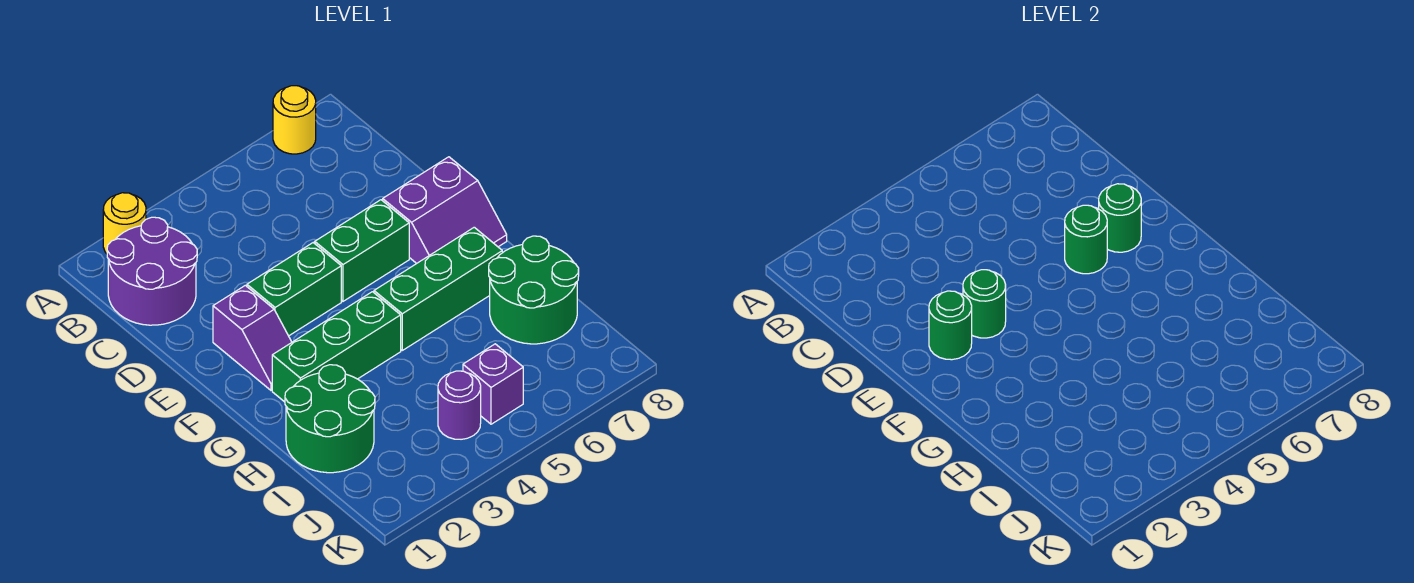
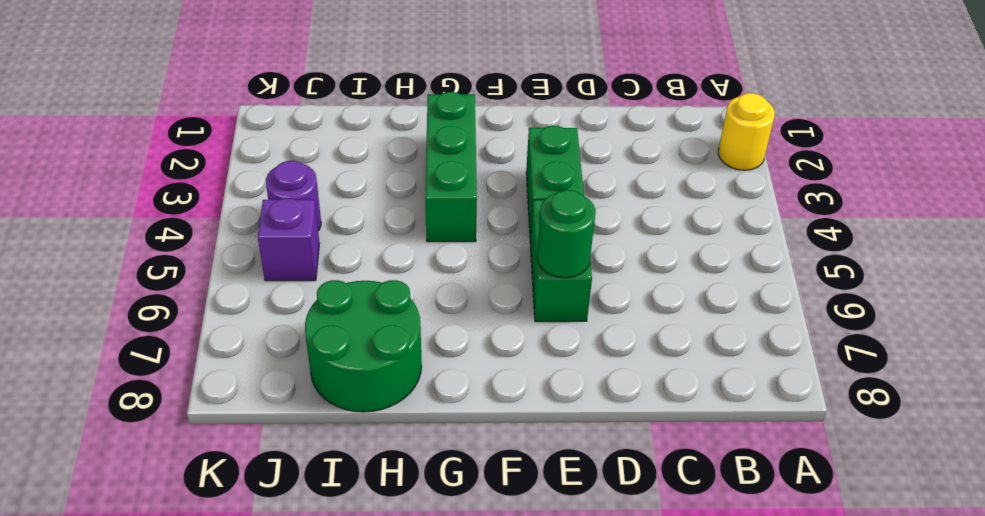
none -> yellow round brick A7 level 1
none -> purple round brick B1:C2 level 1
none -> purple slope E2:F2 level 1 top E

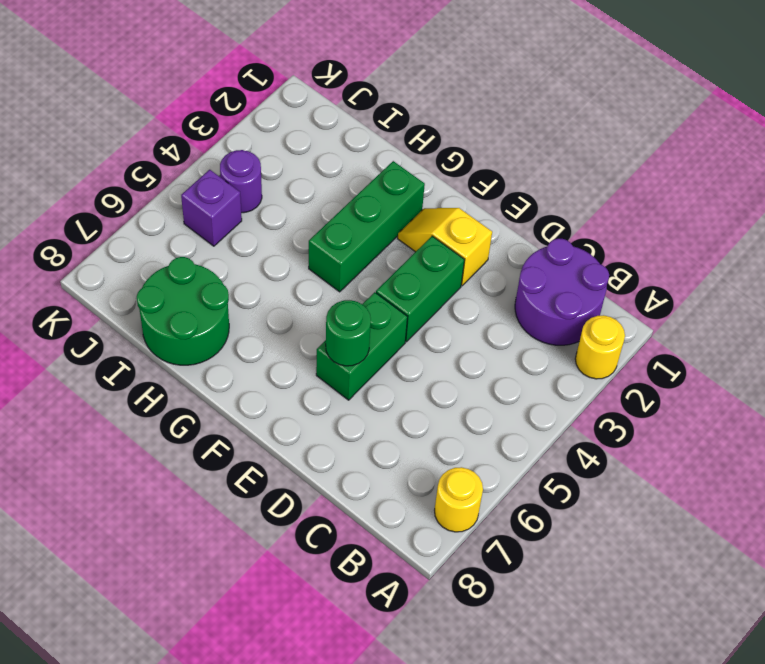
yellow slope E2:F2 level 1 top E -> purple slope E2:F2 level 1 top E
none -> purple slope E7:F8 level 1 top E
none -> green brick G5:G7 level 1
none -> green round brick H1:I2 level 1

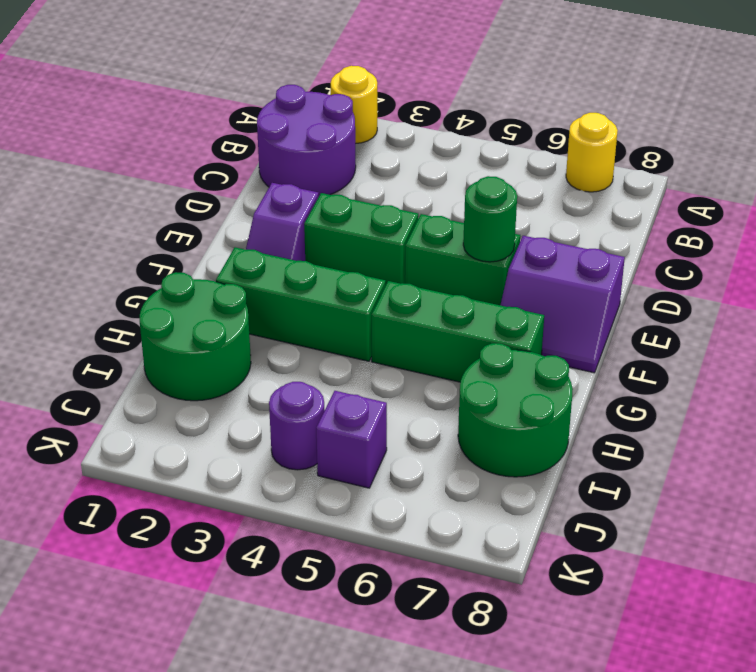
none -> green round brick E2 level 2
none -> green round brick E3 level 2
none -> green round brick E7 level 2

